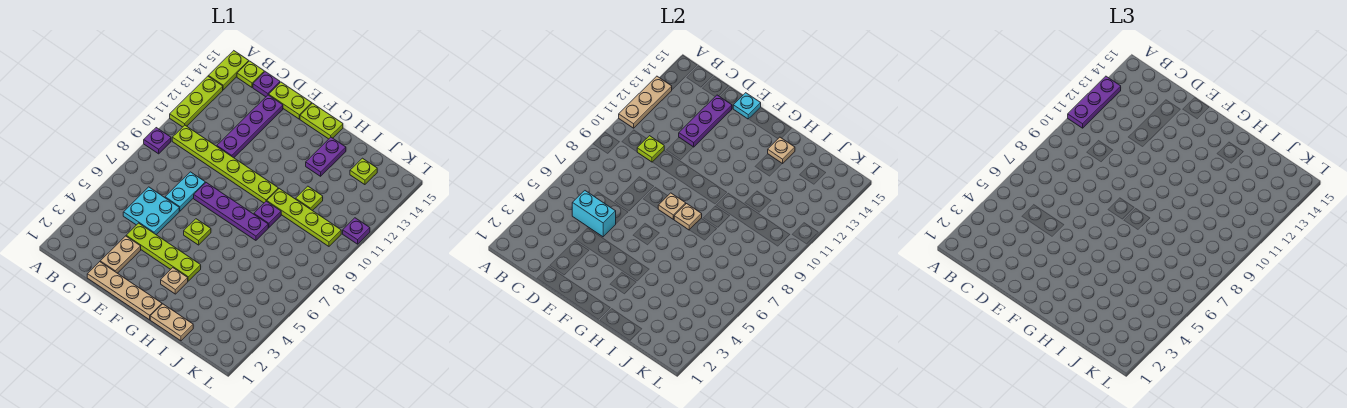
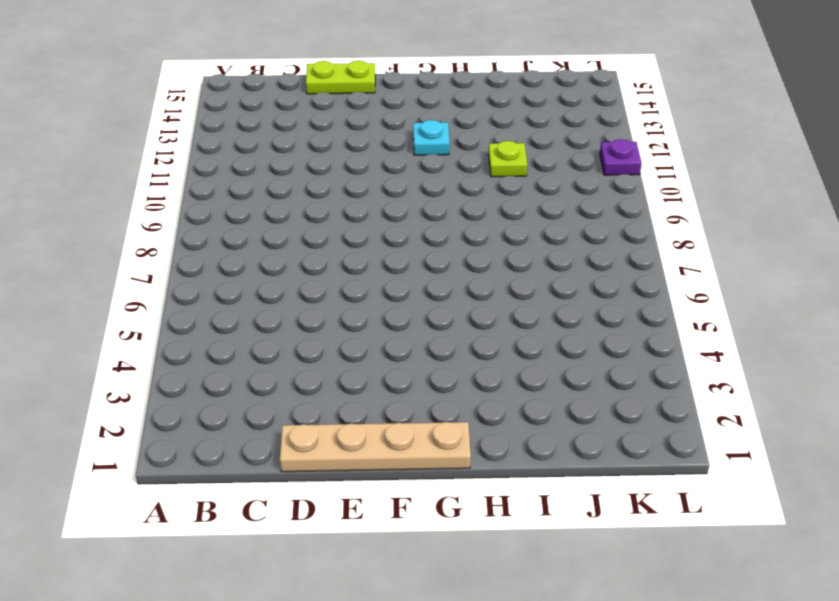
cyan plate G12 level 1 -> cyan plate E15 level 2
none -> purple plate A9 level 1
none -> lime plate A11:A13 level 1
none -> lime plate A14:A15 level 1
none -> lime plate B10:G10 level 1

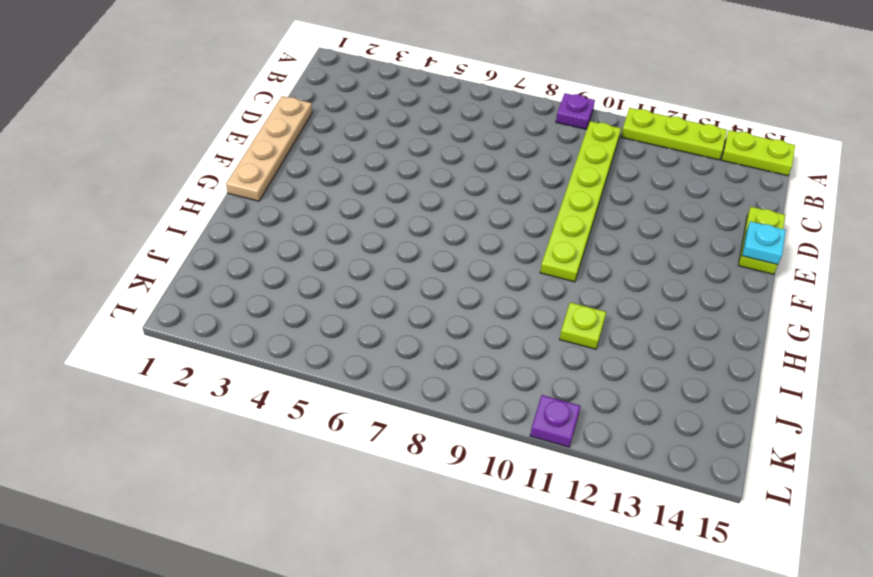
none -> lime plate B15 level 1
none -> cyan plate C5:D6 level 1
none -> purple plate C15 level 1
none -> tan plate D2:D3 level 1

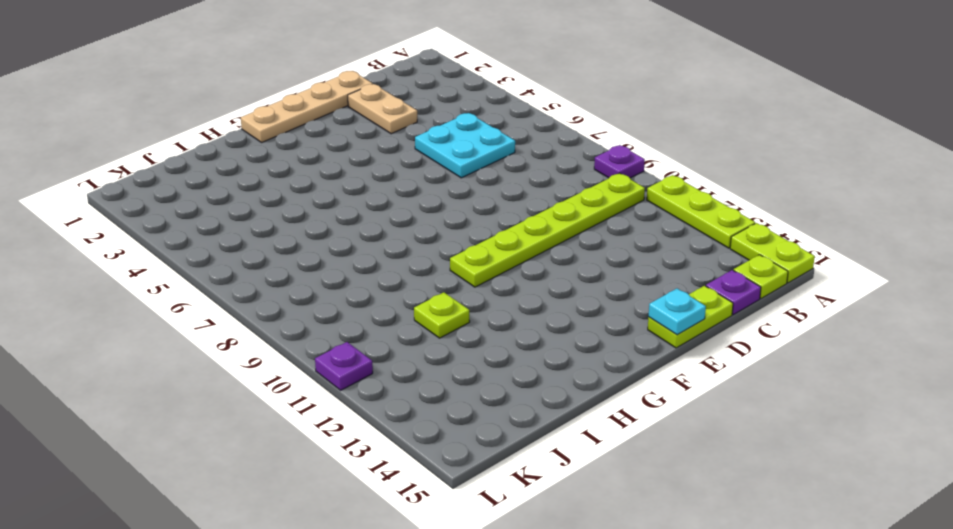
none -> lime plate D4:G4 level 1
none -> cyan plate D7:D8 level 1
none -> purple plate D11:D14 level 1
none -> purple plate E8:H8 level 1

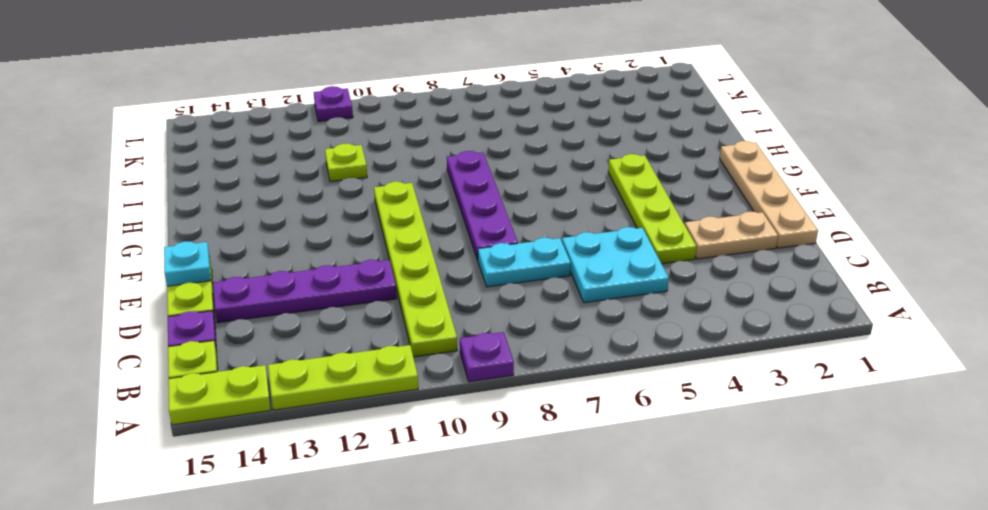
none -> lime plate F6 level 1
none -> lime plate F15:G15 level 1
none -> tan plate G3 level 1
none -> tan plate H1:I1 level 1

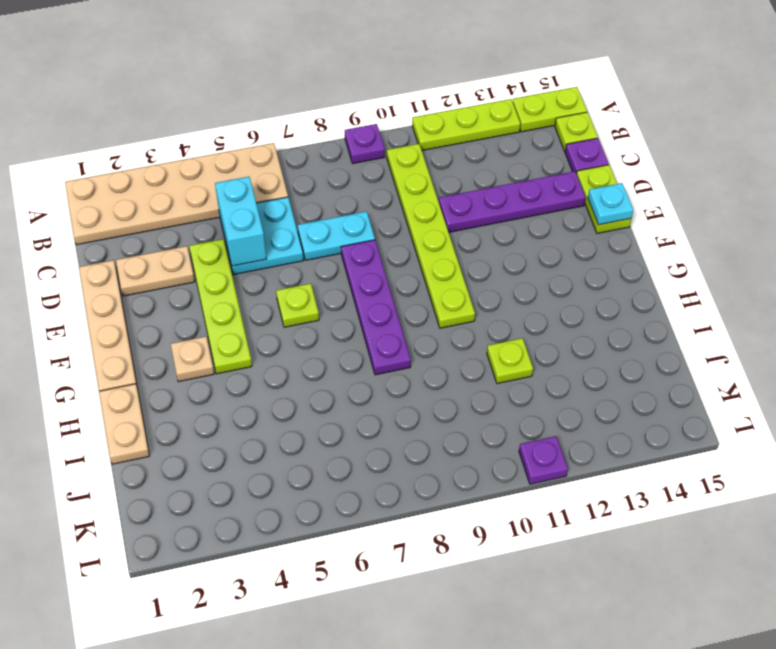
tan plate A1:B6 level 1 -> none
none -> lime plate F15:G15 level 1
none -> purple plate H9 level 1
none -> lime plate H10:K10 level 1
none -> purple plate H13:H14 level 1

